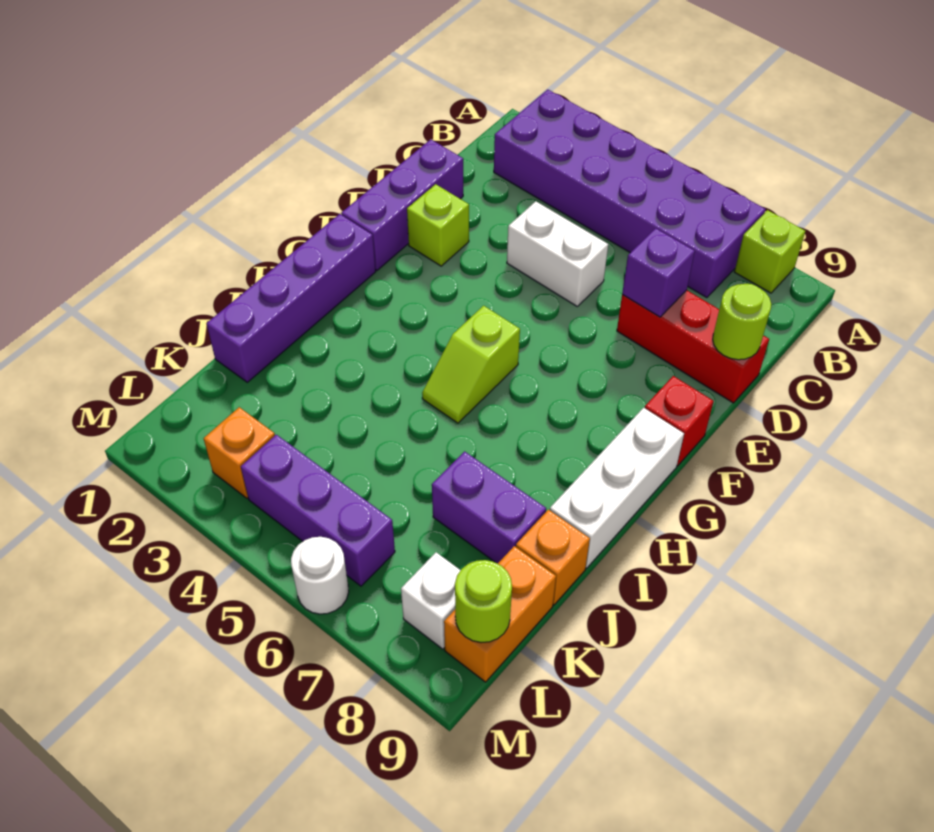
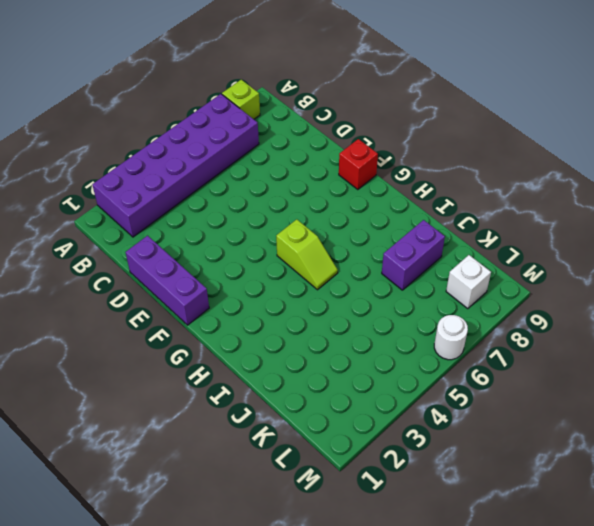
none -> white brick D4:D5 level 1
none -> red brick D7:D9 level 1
none -> lime brick E2 level 1

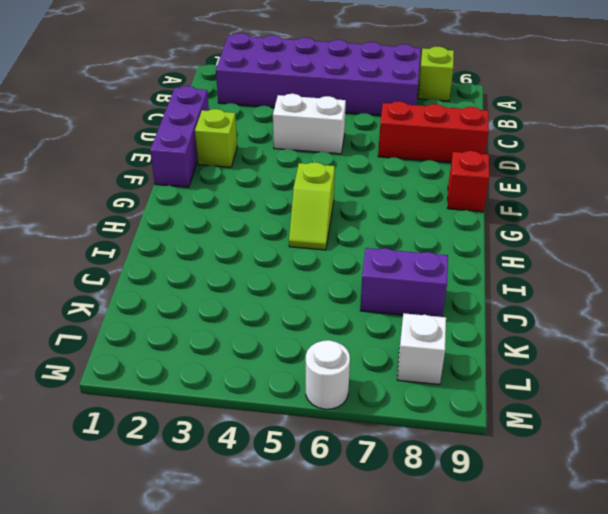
none -> purple brick G1:J1 level 1
none -> white brick G9:I9 level 1
none -> orange brick J9 level 1

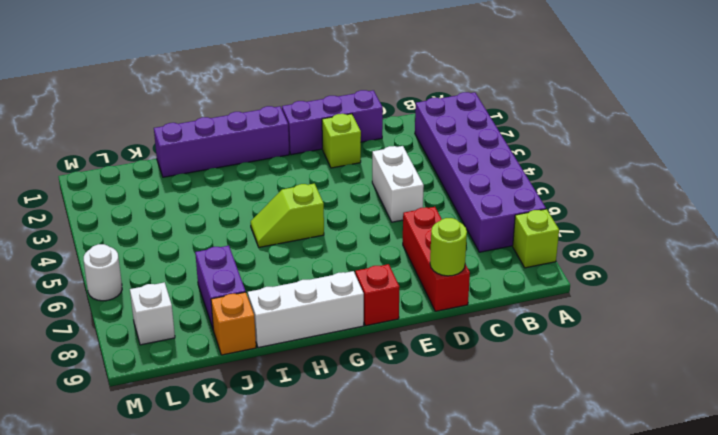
none -> orange brick K9:L9 level 1
none -> orange brick L3 level 1
none -> purple brick L4:L6 level 1

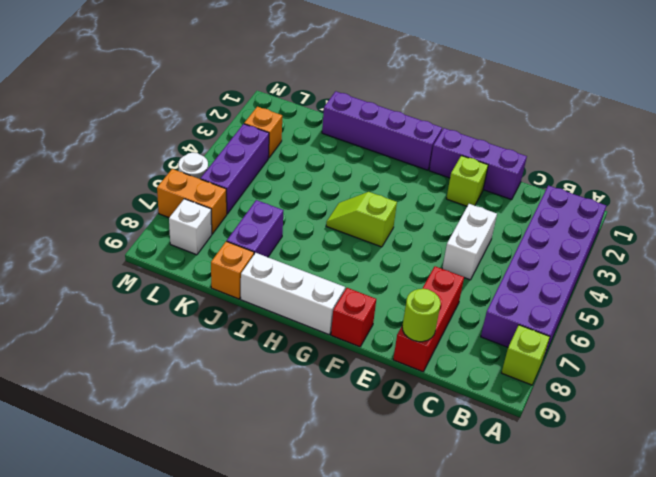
orange brick L7:M7 level 1 -> orange brick K9:L9 level 1
none -> purple brick D7 level 2
none -> lime round brick L9 level 2

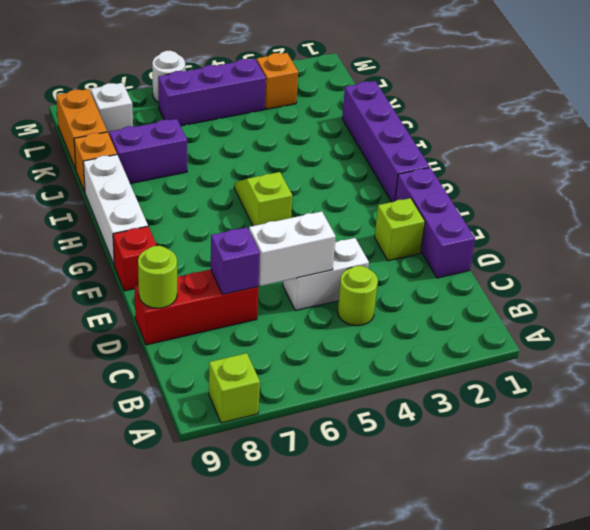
lime round brick C4 level 1 -> lime round brick L9 level 2
white brick D5:D6 level 2 -> none
none -> purple brick A2:B7 level 1

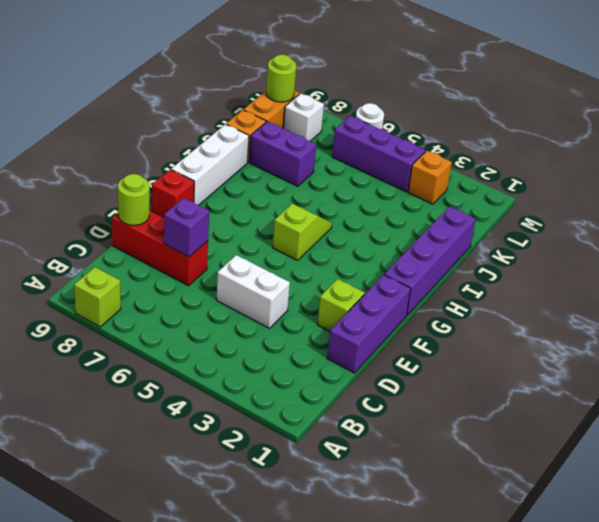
none -> purple brick A2:B7 level 1

